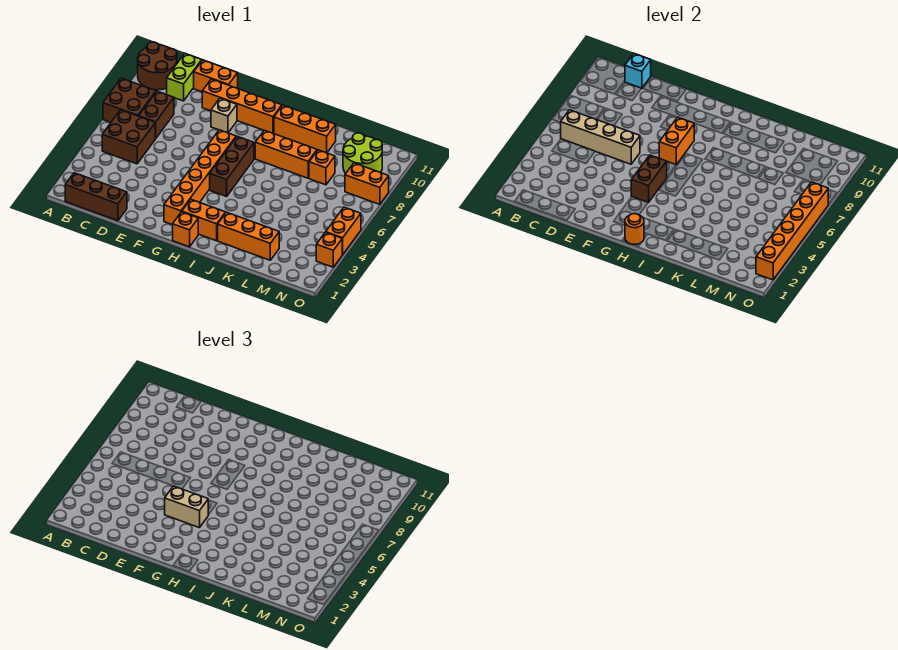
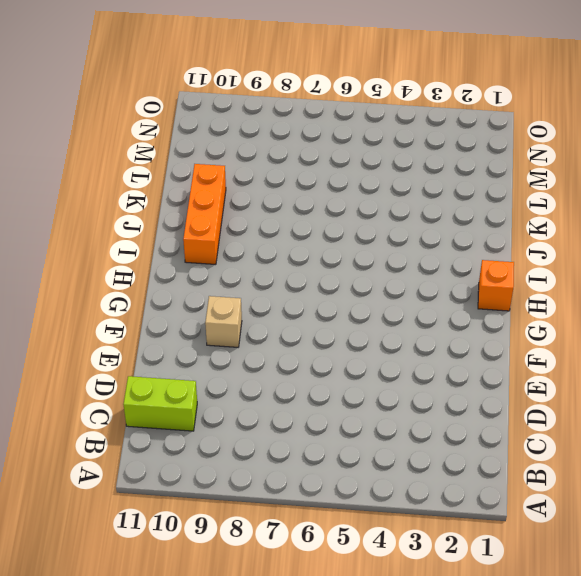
none -> brown brick A7:B8 level 1
none -> brown round brick A10:B11 level 1
none -> brown brick B1:D1 level 1

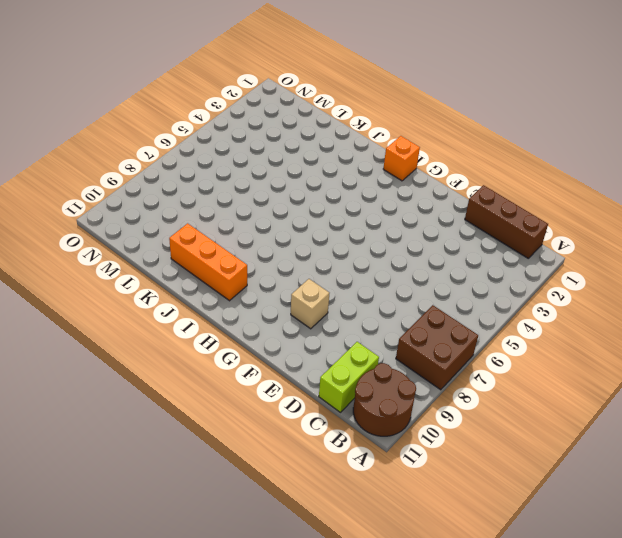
none -> brown brick B5:C6 level 1
none -> brown brick C7:C8 level 1
none -> orange brick D11:E11 level 1

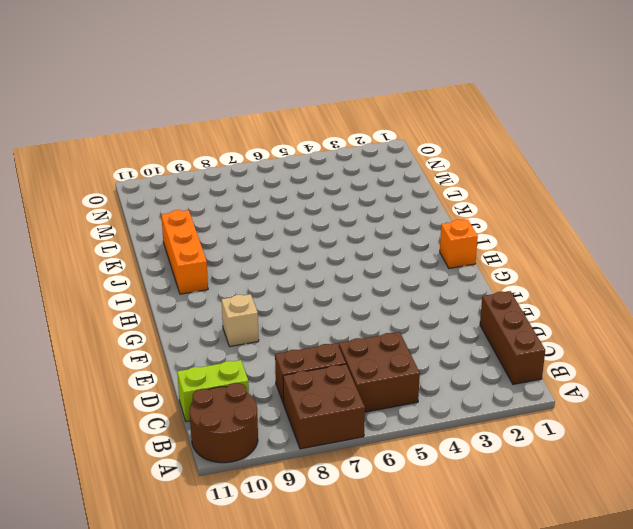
none -> orange brick D11:E11 level 1
none -> orange brick E10:H10 level 1
none -> orange brick G2:G7 level 1

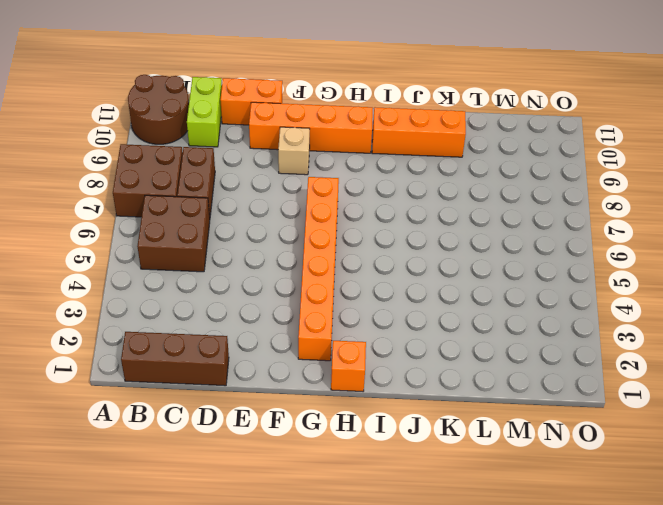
none -> orange brick H2:I2 level 1
none -> brown brick H5:H7 level 1
none -> orange brick I8:K8 level 1

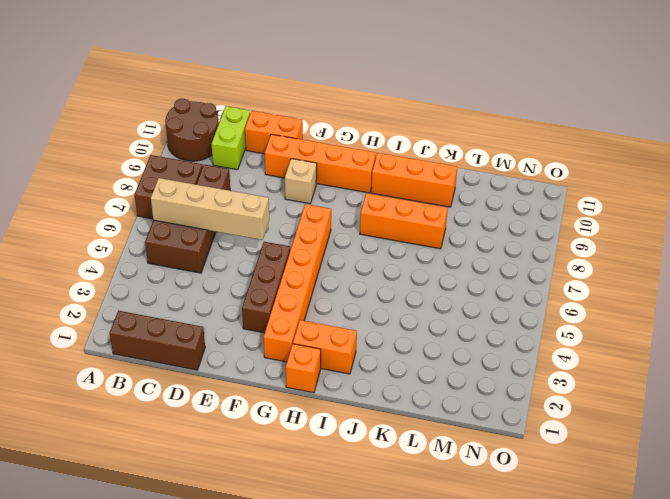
brown brick F3:F5 level 1 -> brown brick H5:H7 level 1
none -> orange brick J2:L2 level 1
none -> orange brick L8 level 1
none -> lime round brick M9:N10 level 1

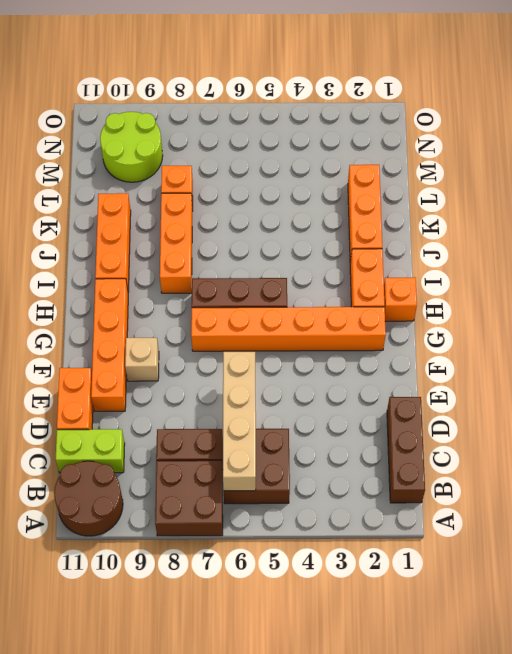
none -> orange brick N8:O8 level 1
none -> orange brick O3 level 1
none -> orange brick O4:O5 level 1

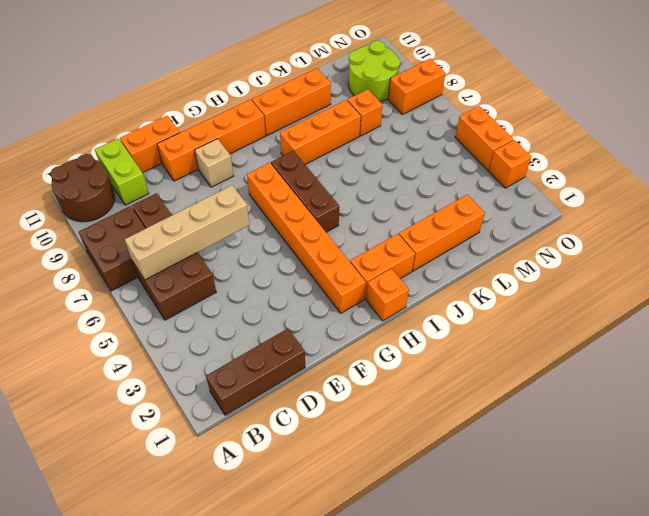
none -> cyan brick C11 level 2
none -> brown brick G4:G5 level 2
none -> orange brick G7:G8 level 2

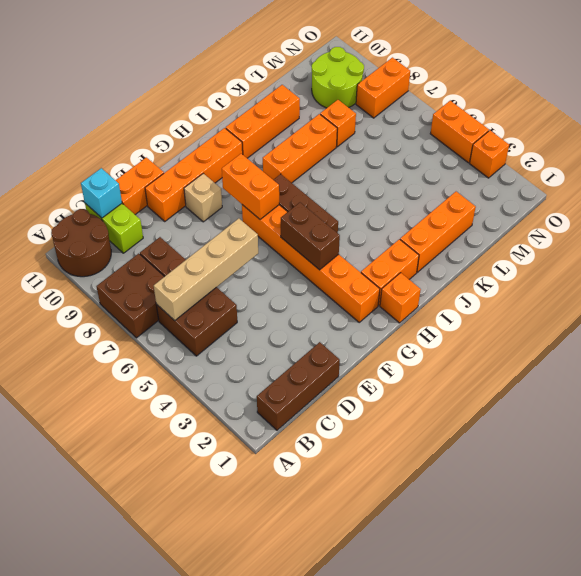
none -> orange round brick H1 level 2
none -> orange brick O2:O7 level 2
none -> tan brick F4:G4 level 3

